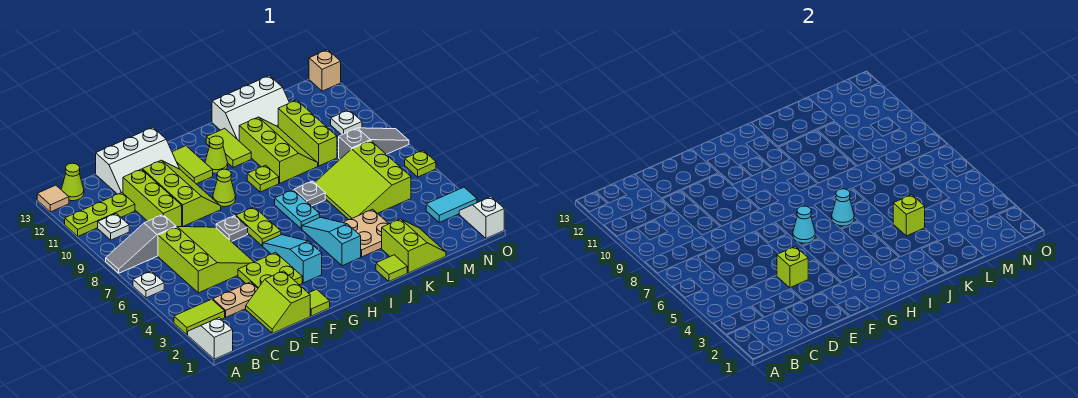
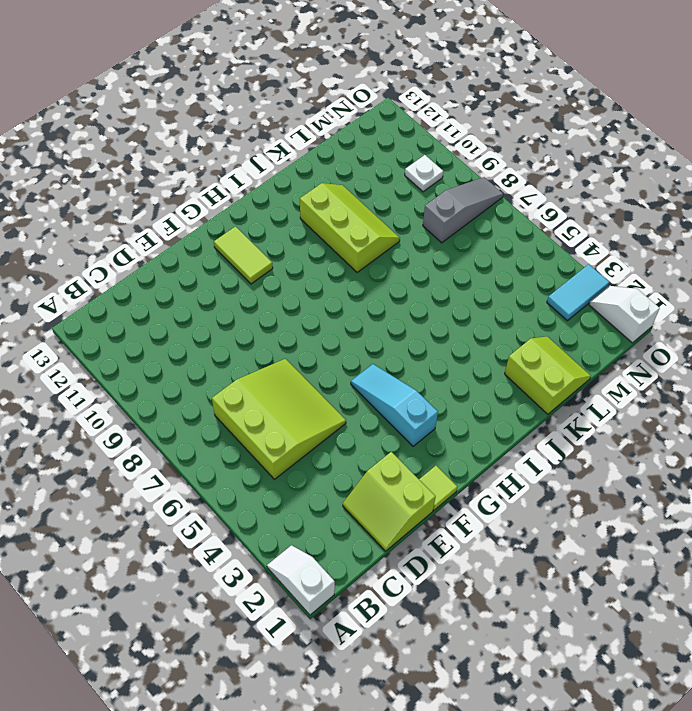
none -> lime tile A3:B3 level 1
none -> white plate A6 level 1
none -> grey slope A8:C8 level 1 top C
none -> lime plate A11:C11 level 1

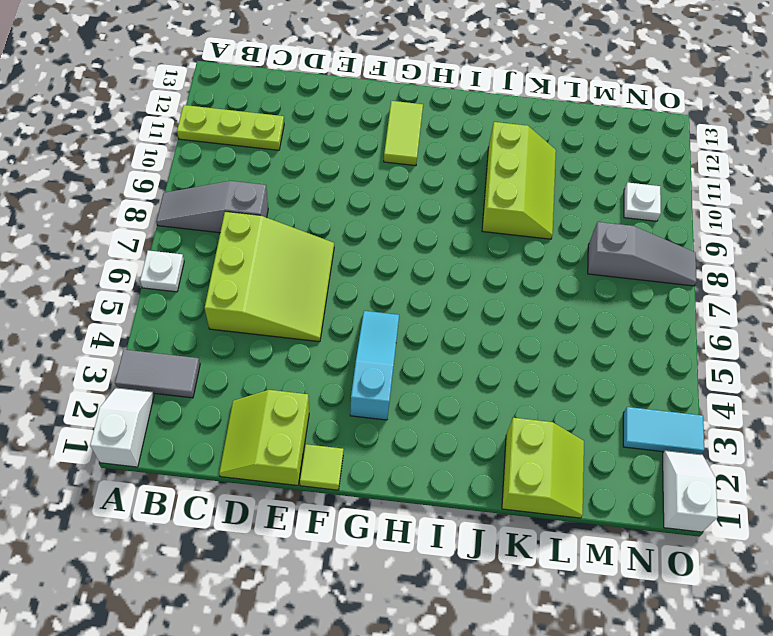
grey tile A3:B3 level 1 -> lime tile A3:B3 level 1
none -> tan tile A13 level 1
none -> white plate B10 level 1
none -> lime cone B13 level 1
none -> tan plate C3:D3 level 1

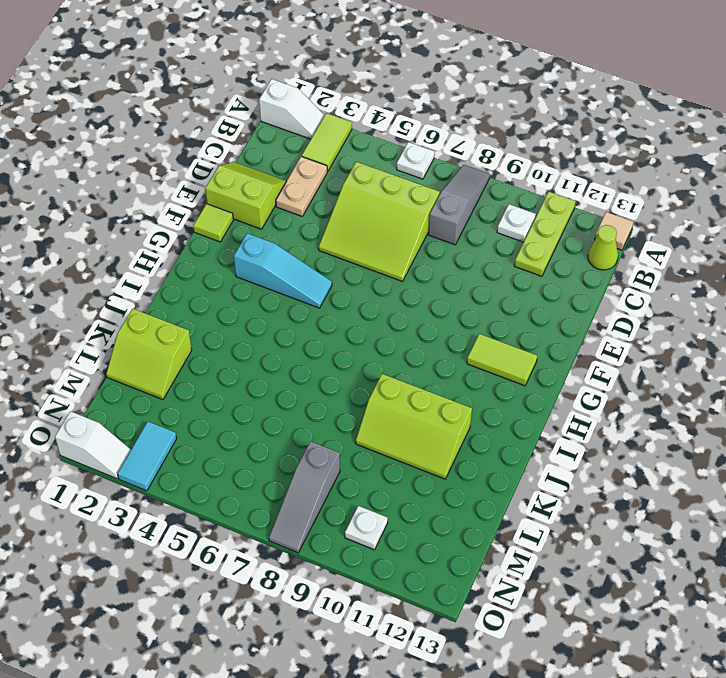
none -> lime brick D9:D11 level 1
none -> white slope D12:F13 level 1 top 13
none -> lime plate E3:F4 level 1
none -> lime slope E9:F11 level 1 top E

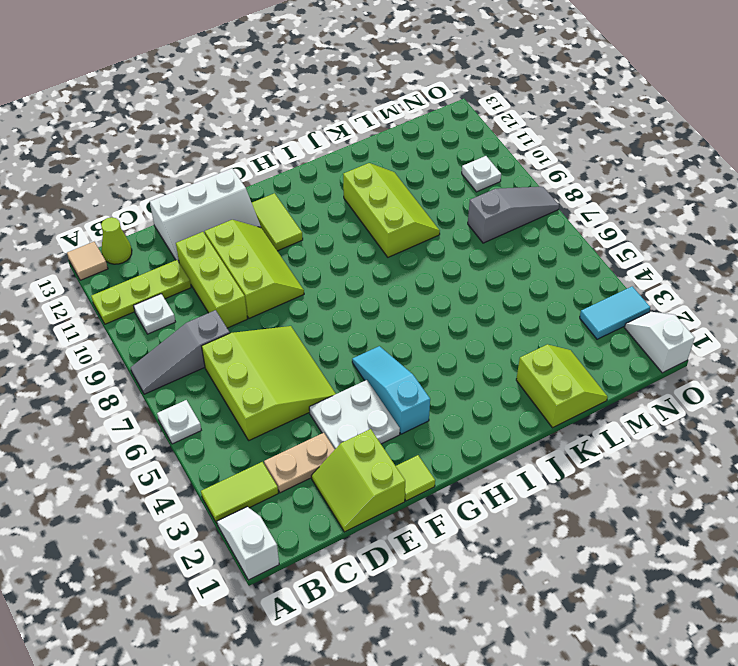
white plate E3:F4 level 1 -> lime plate E3:F4 level 1
none -> grey plate F7 level 1
none -> lime plate G6:G7 level 1
none -> lime cone G9 level 1
none -> lime cone H11 level 1

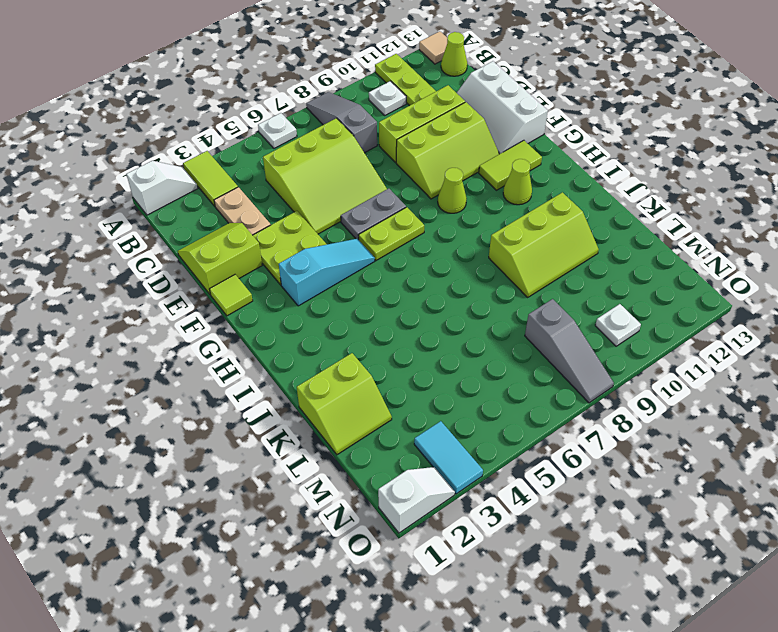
grey plate F6:F7 level 1 -> grey plate F7 level 1
none -> cyan slope I3:I5 level 1 top 3
none -> cyan plate I6:I7 level 1
none -> lime plate I9 level 1
none -> lime tile I11:I12 level 1

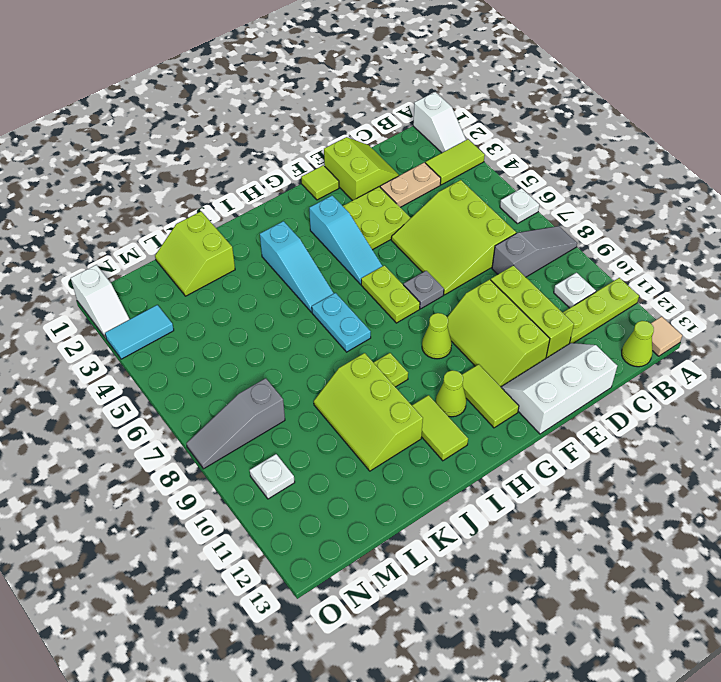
none -> lime tile J1 level 1
none -> tan plate J3:K4 level 1
none -> grey plate J7 level 1
none -> white slope J12:L13 level 1 top 13

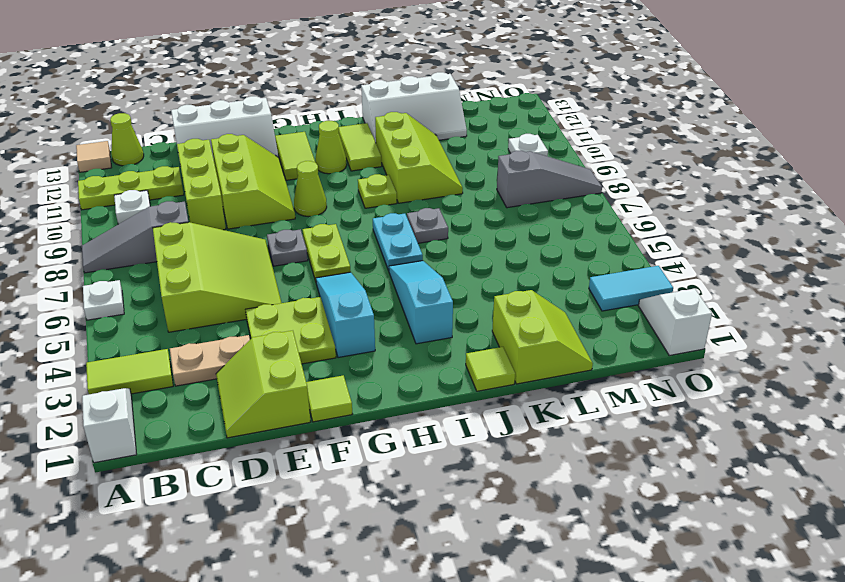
none -> tan plate J3:K4 level 1
none -> lime slope K5:M7 level 1 top M
none -> lime brick L9:L11 level 1
none -> lime plate O6 level 1

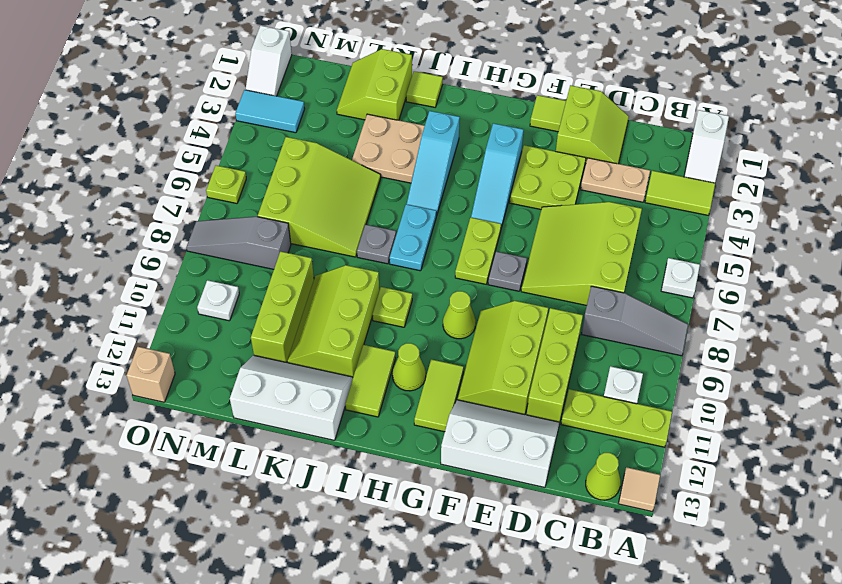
none -> lime brick E4 level 2
none -> cyan cone G6 level 2
none -> cyan cone I6 level 2
none -> lime brick K4 level 2

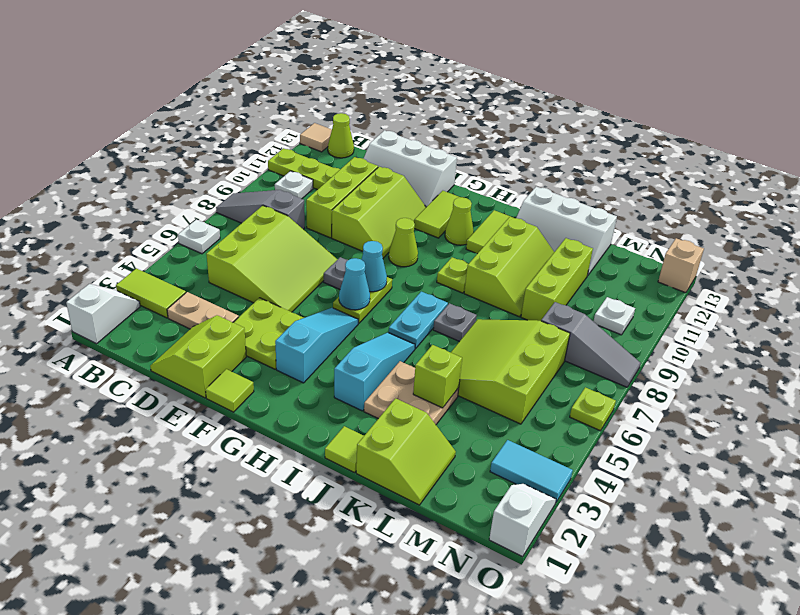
cyan cone G7 level 2 -> cyan cone I6 level 2
none -> lime brick E4 level 2

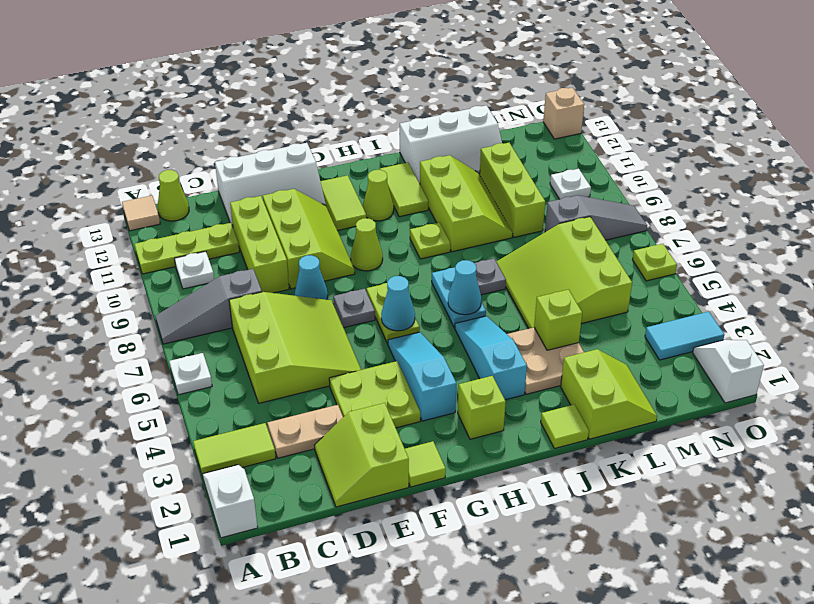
cyan cone E8 level 1 -> none
lime brick H2 level 1 -> lime brick E4 level 2

